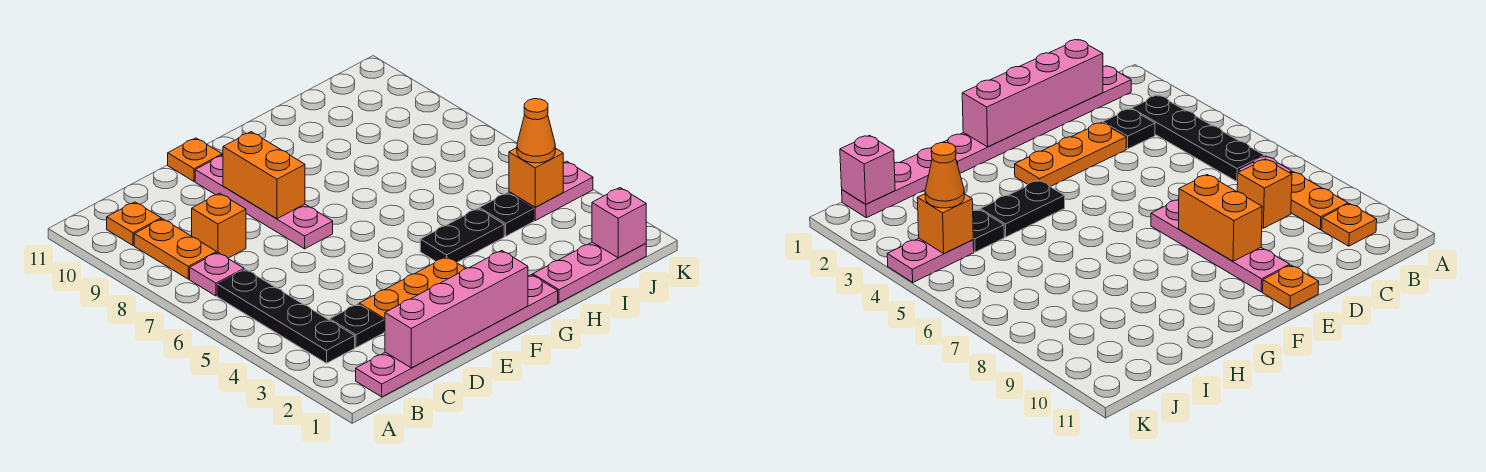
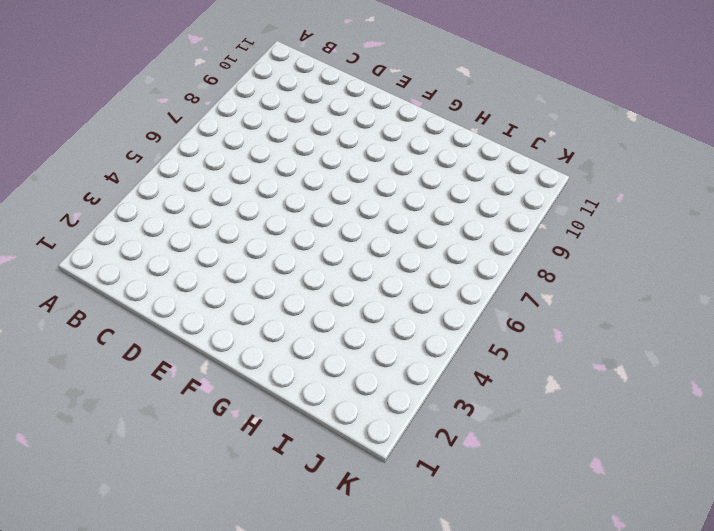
none -> pink plate B1:G1 level 1
none -> black plate B3:B6 level 1
none -> pink plate B7 level 1

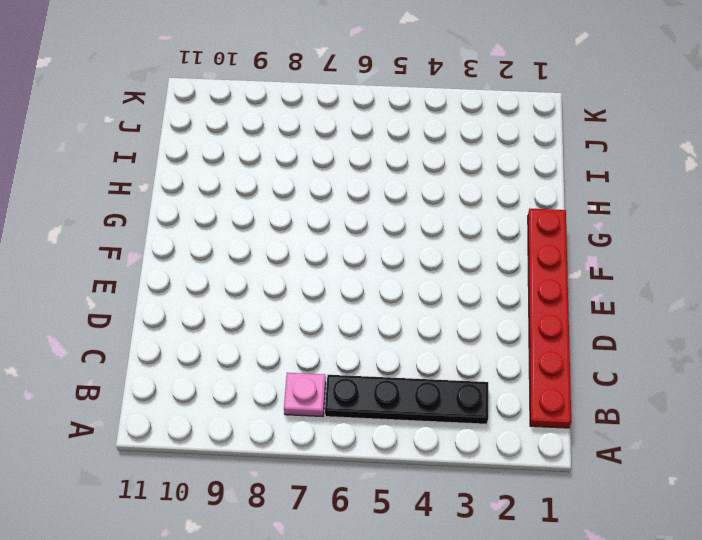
red plate B1:G1 level 1 -> pink plate B1:G1 level 1
none -> orange plate B8:B9 level 1
none -> orange plate B10 level 1
none -> black plate C3 level 1

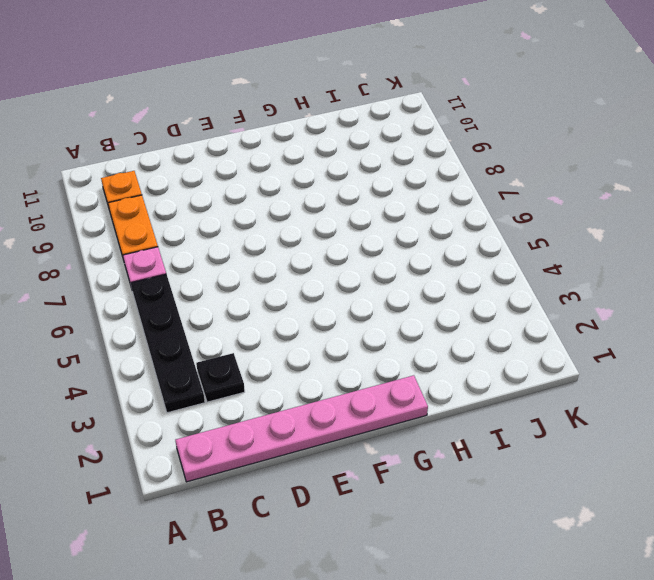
none -> orange brick C8 level 1
none -> orange plate D3:F3 level 1
none -> pink plate E7:E10 level 1

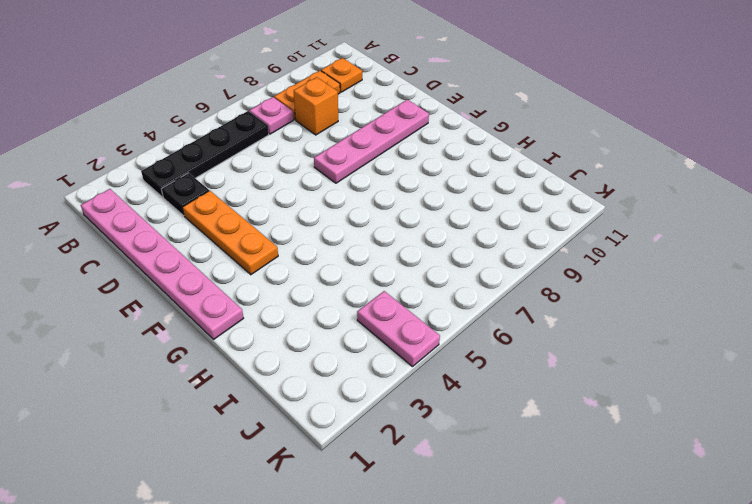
none -> orange plate E11 level 1
none -> black plate G4:H4 level 1
none -> pink plate H1:J1 level 1

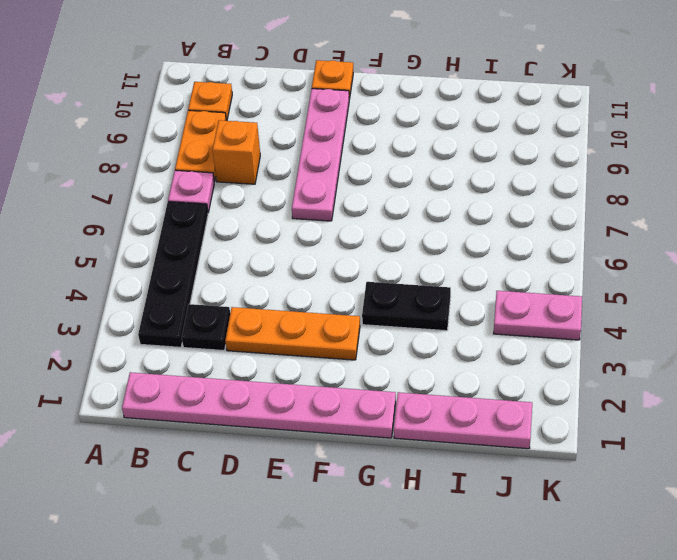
none -> black plate I4 level 1
none -> pink brick C1:F1 level 2
none -> orange brick E8:E9 level 2

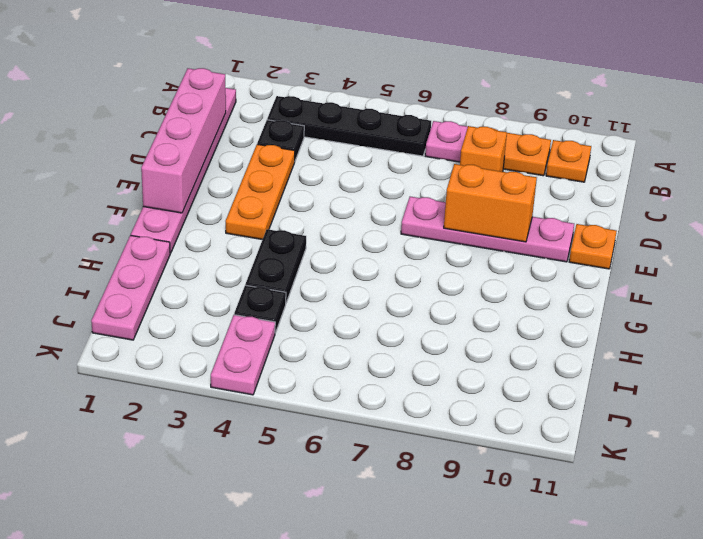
none -> pink brick J1 level 2
none -> orange brick J4 level 2
none -> orange cone J4 level 3

